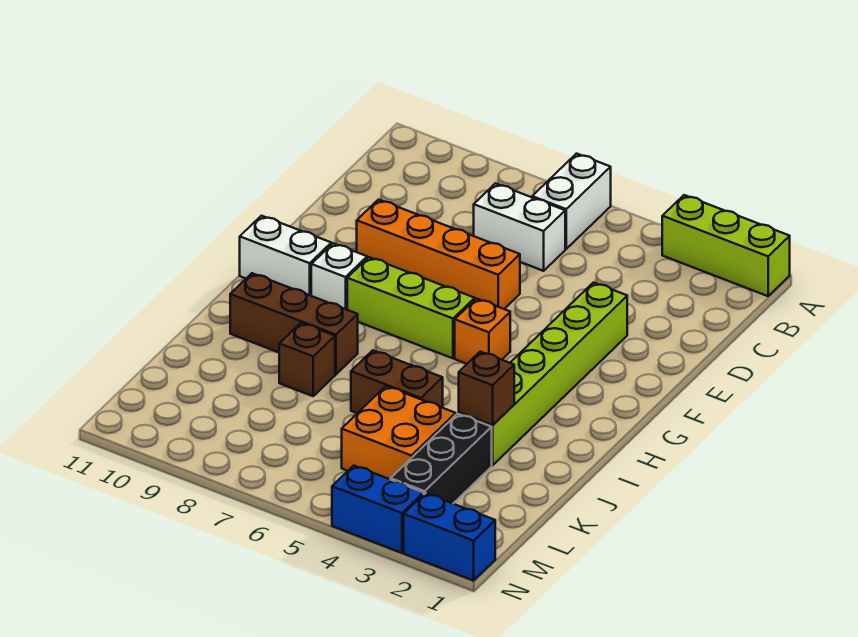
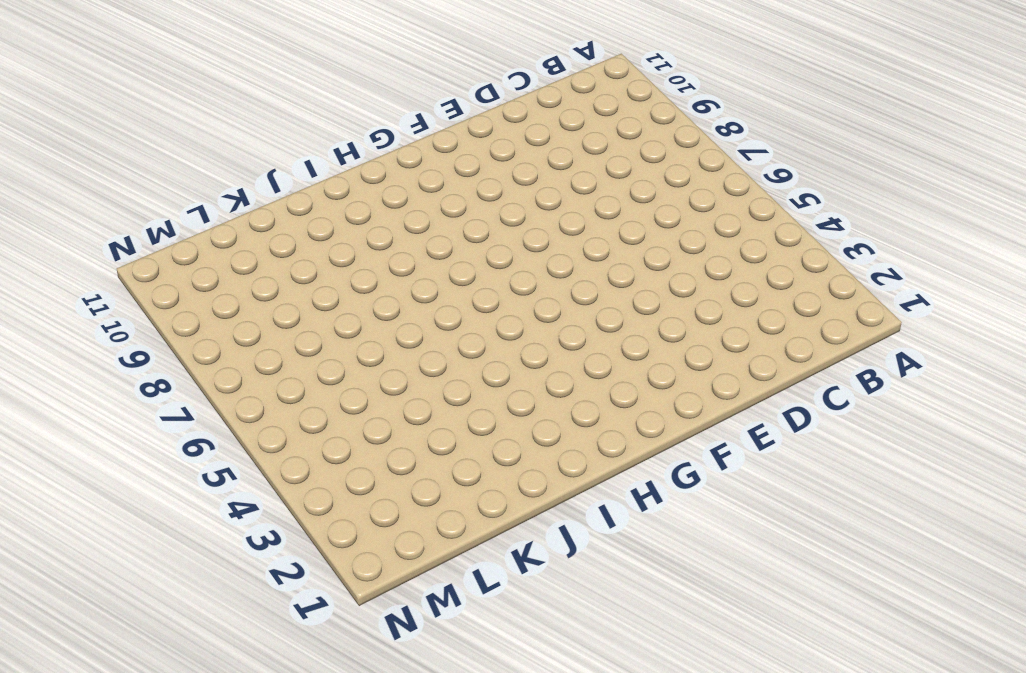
none -> lime brick A1:A3 level 1
none -> white brick A6:B6 level 1
none -> white brick C6:C7 level 1

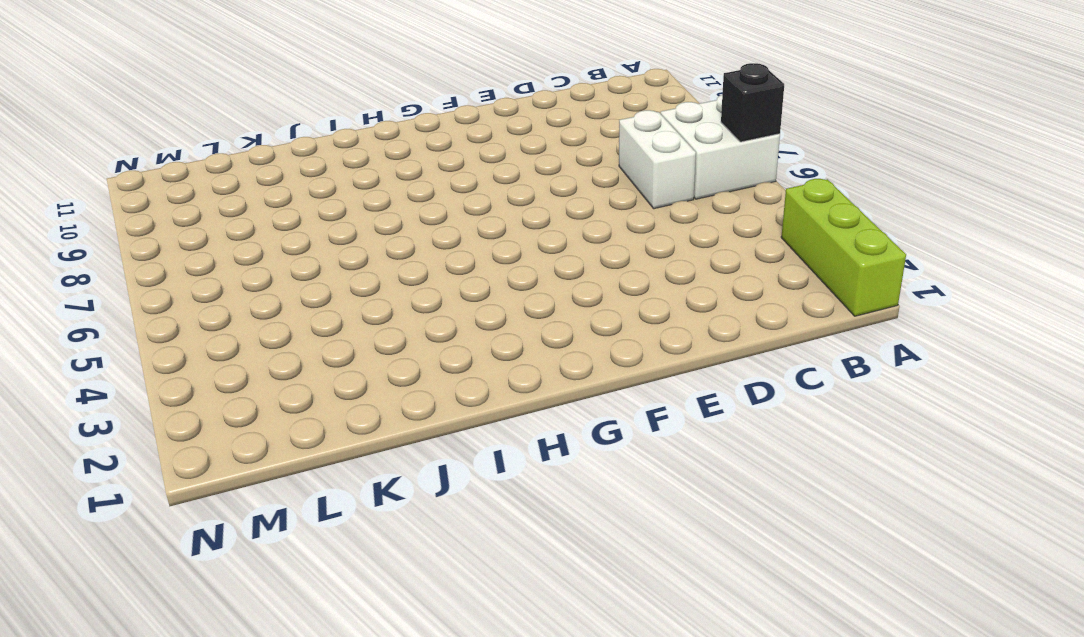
white brick A6:B7 level 1 -> white brick A6:B6 level 1
black brick A6 level 2 -> none
none -> lime brick E3:J3 level 1
none -> orange brick E6:E9 level 1
none -> orange brick G5 level 1

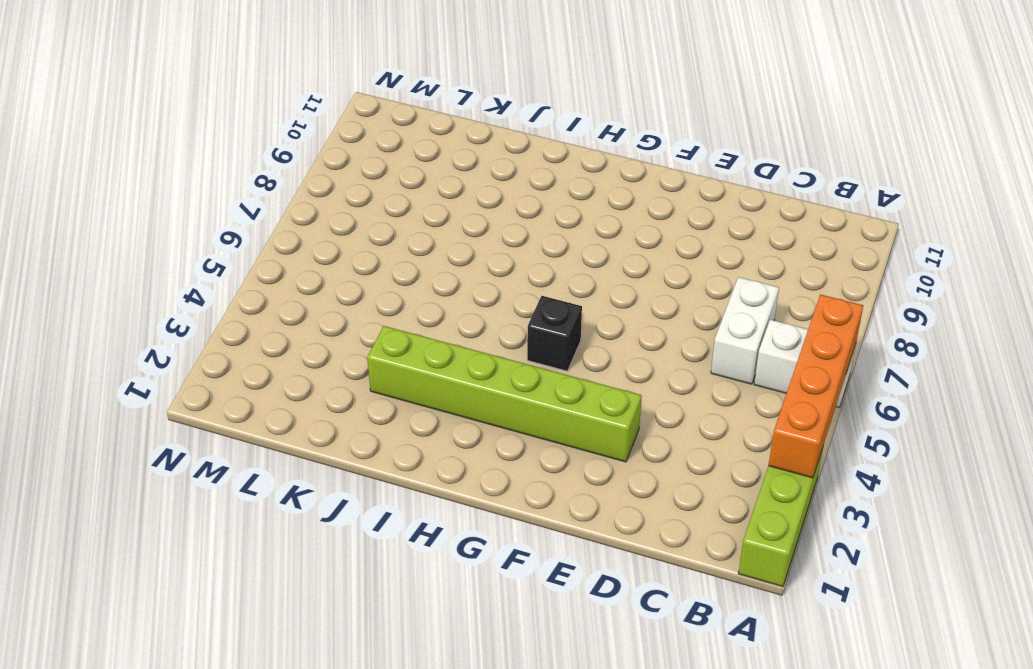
orange brick A3:A6 level 2 -> orange brick E6:E9 level 1
black brick G5 level 1 -> orange brick G5 level 1
none -> lime brick G6:G8 level 1
none -> white brick G9 level 1
none -> white brick G10:G11 level 1

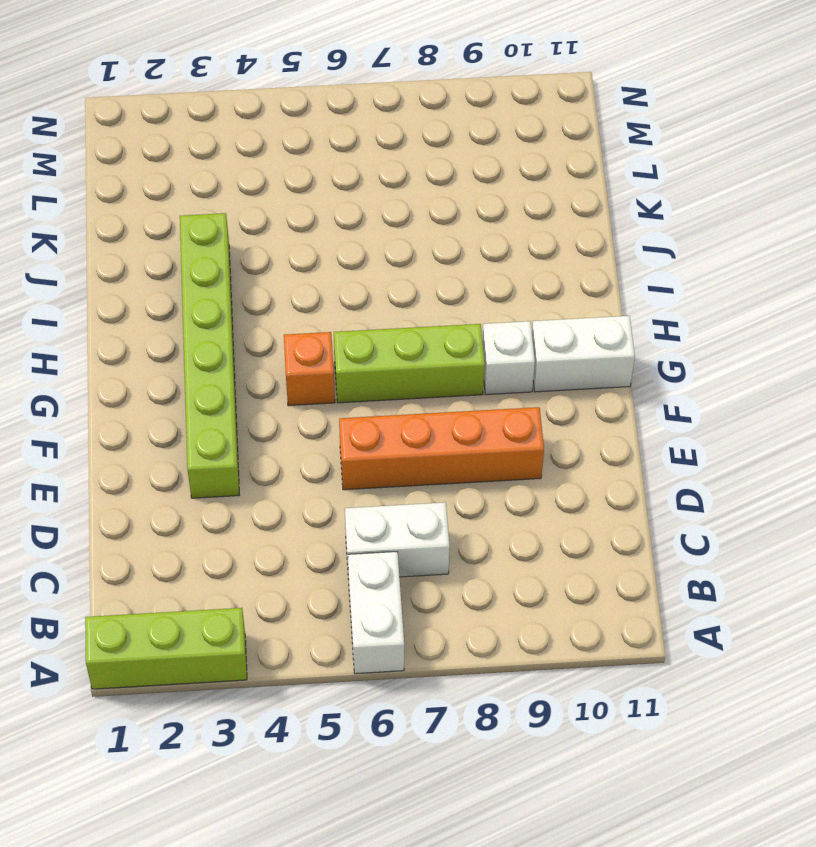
none -> brown brick I8:I10 level 1
none -> brown brick J5:J6 level 1
none -> brown brick J8 level 1

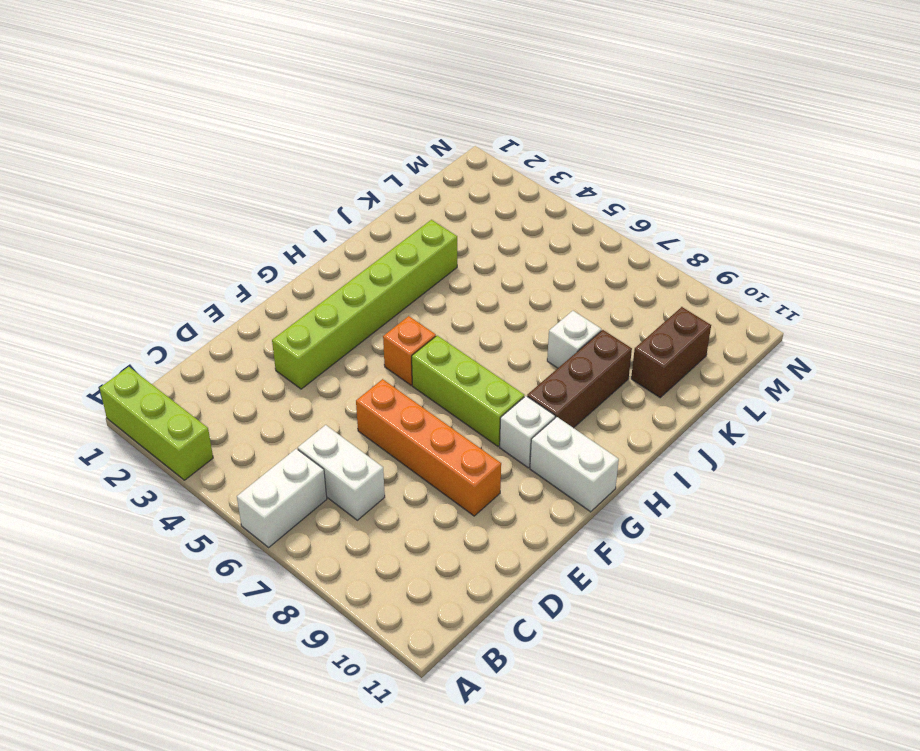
brown brick H9:J9 level 1 -> brown brick I8:I10 level 1
white brick J8 level 1 -> brown brick J8 level 1
brown brick K10:L10 level 1 -> brown brick J5:J6 level 1
none -> black brick K3:M3 level 1
none -> orange brick K4:L5 level 1
none -> blue brick N1:N2 level 1

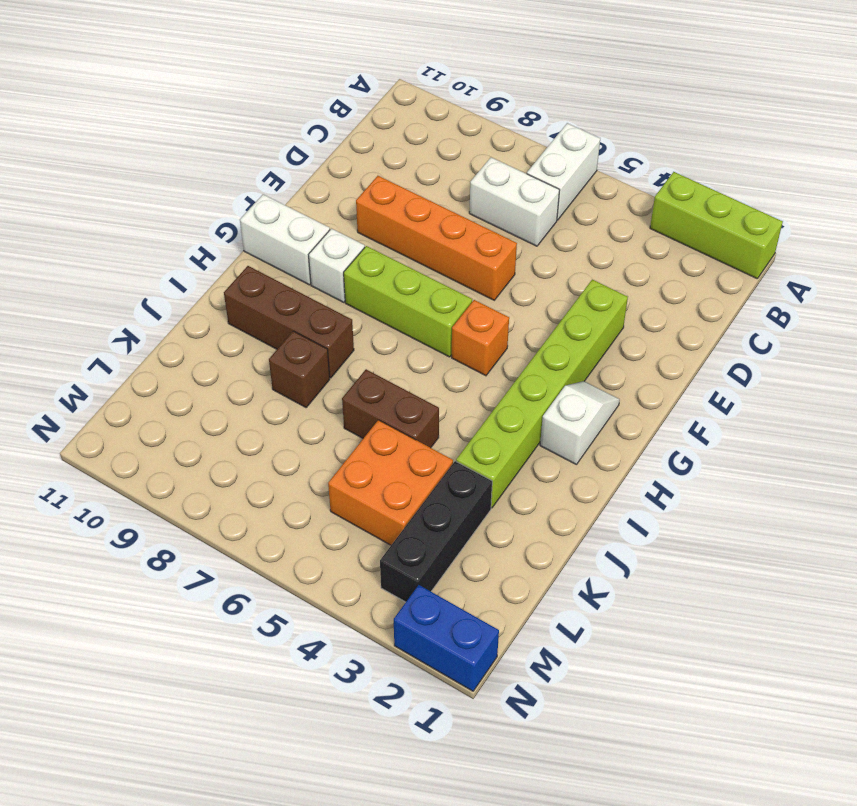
white slope G2:H2 level 1 top H -> none
none -> blue brick N3:N4 level 1
none -> brown brick J3 level 2

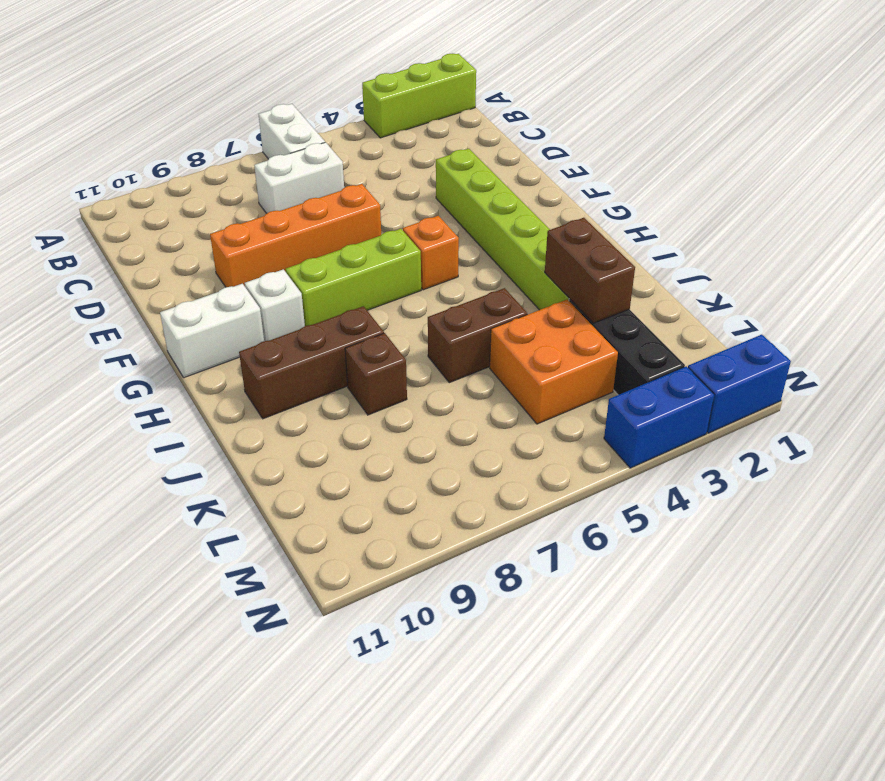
brown brick J3:K3 level 2 -> brown brick J3 level 2

